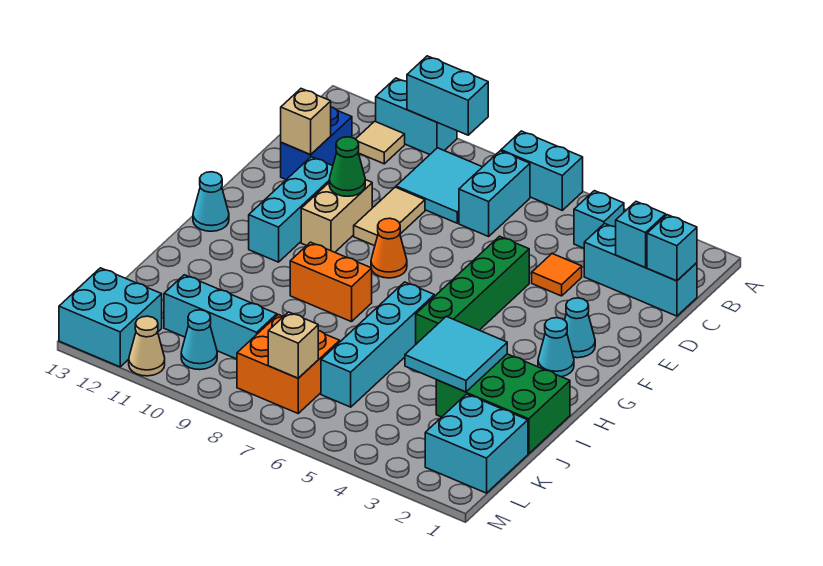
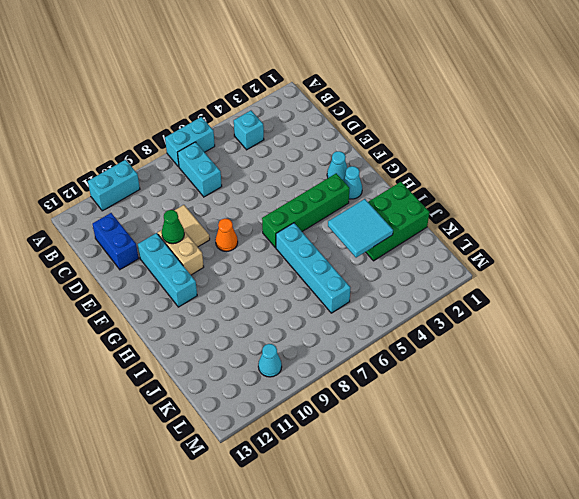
green brick G3:G6 level 1 -> green brick E5:H5 level 1
none -> cyan tile B8:C9 level 1
none -> tan tile B11 level 1
none -> cyan brick C1:C3 level 1
none -> orange tile D4 level 1

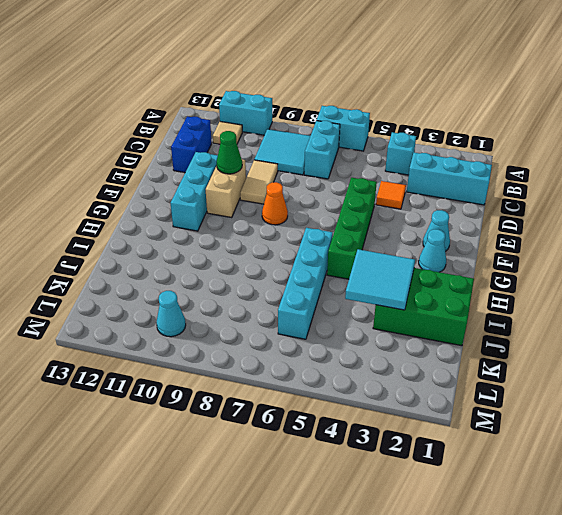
none -> cyan cone G13 level 1
none -> orange brick H8:H9 level 1
none -> cyan brick K1:L2 level 1
none -> orange brick K7:L8 level 1

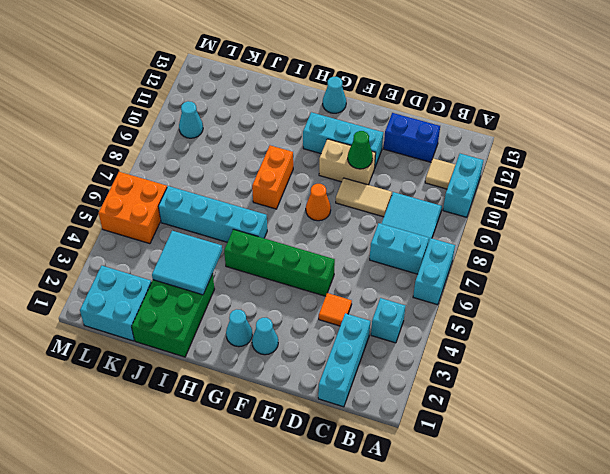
orange brick L5:M6 level 1 -> orange brick K7:L8 level 1
none -> cyan brick K9:K11 level 1
none -> cyan brick L12:M13 level 1
none -> tan cone M11 level 1
none -> cyan brick A9:A10 level 2

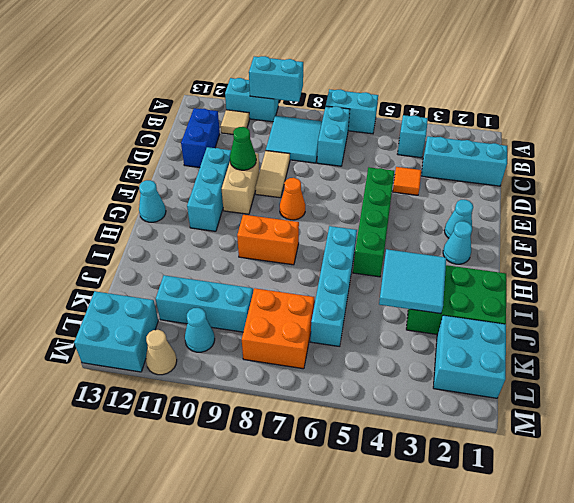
none -> cyan brick C1 level 2
none -> cyan brick C2 level 2
none -> tan brick D12 level 2
none -> tan brick L7 level 2

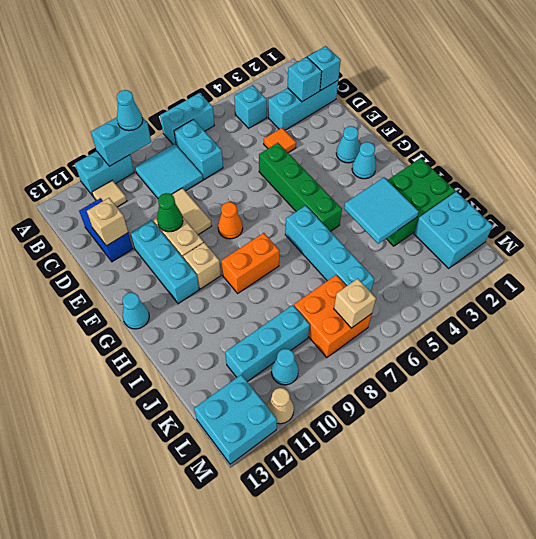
cyan cone A9 level 3 -> none
tan brick G10 level 1 -> none

